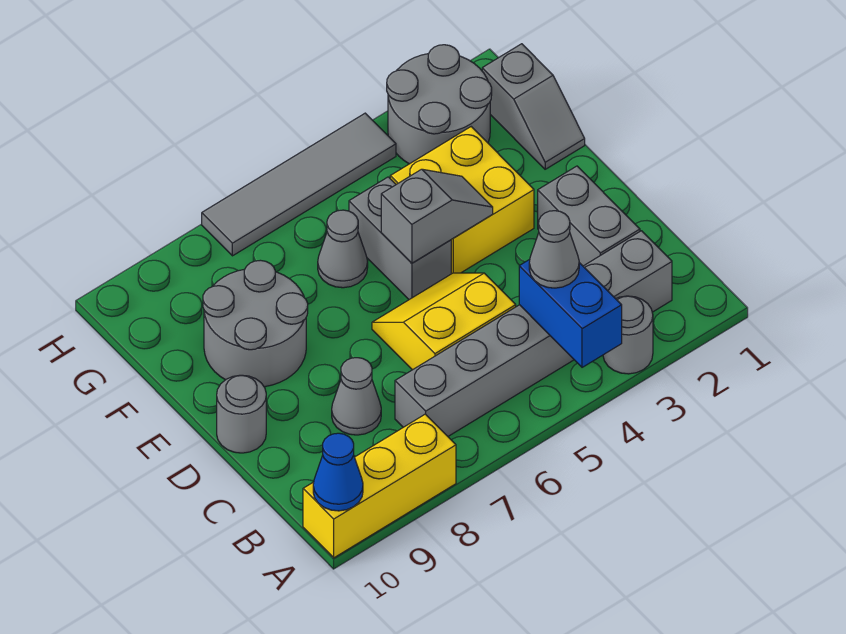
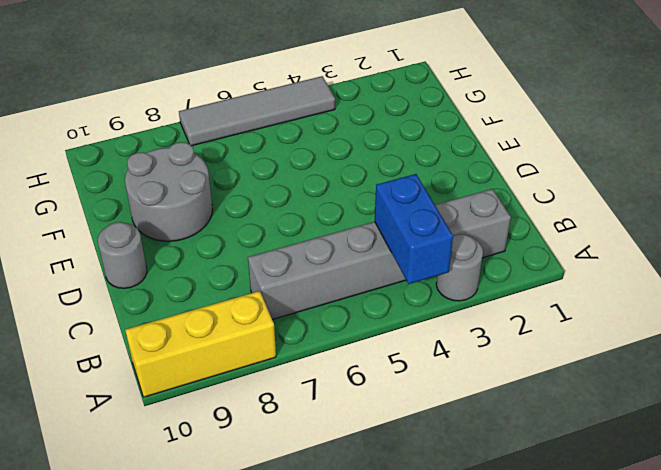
none -> grey brick C2:D2 level 1
none -> yellow slope C5:D6 level 1 top C
none -> grey cone C8 level 1

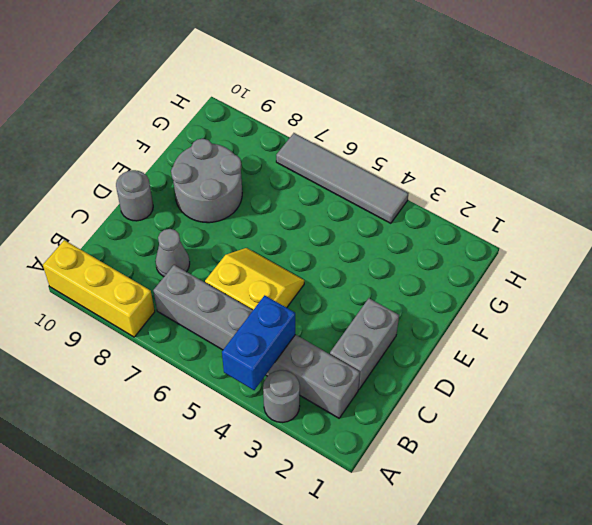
none -> yellow brick E3:F4 level 1
none -> grey brick E5:F5 level 1
none -> grey slope F1:G1 level 1 top G

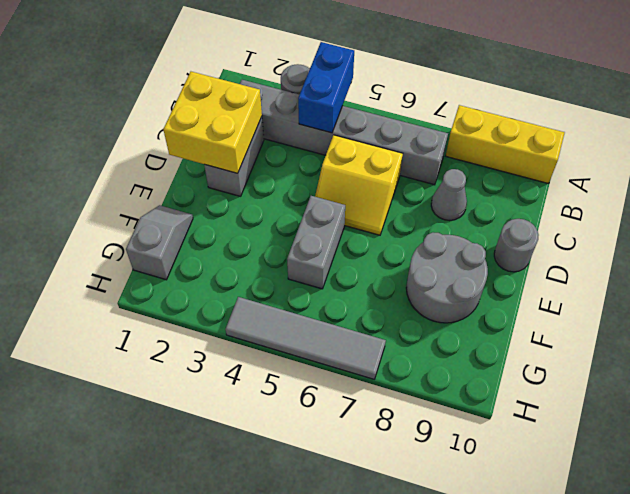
yellow brick C1:D2 level 2 -> yellow brick E3:F4 level 1
none -> grey cone F6 level 1
none -> grey round brick G2:H3 level 1
none -> blue cone A10 level 2

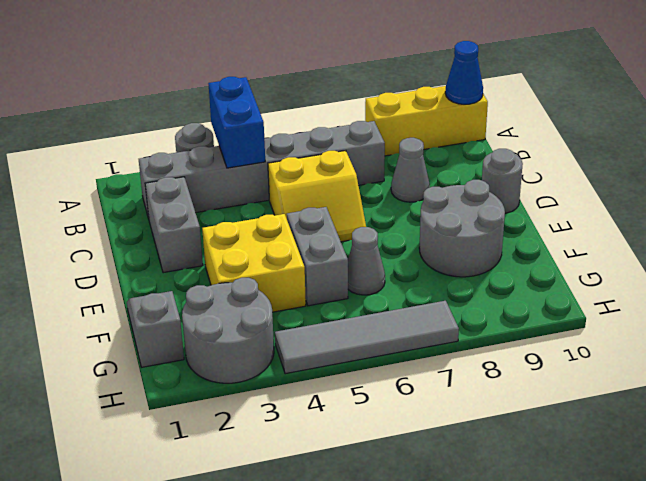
none -> grey slope E4:E5 level 2 top 5
none -> grey cone B4 level 3

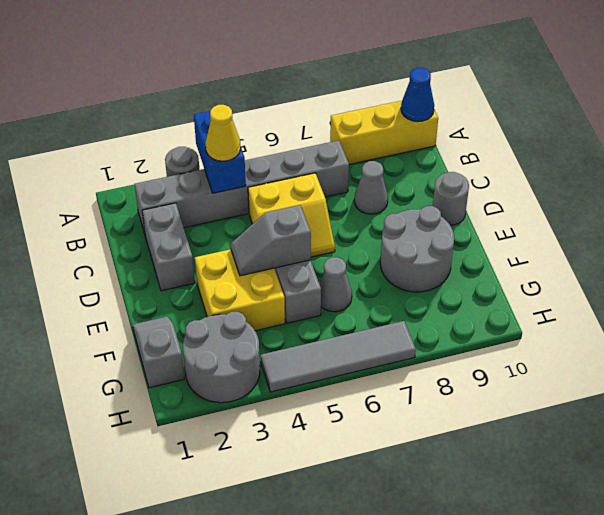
yellow cone B4 level 3 -> grey cone B4 level 3

